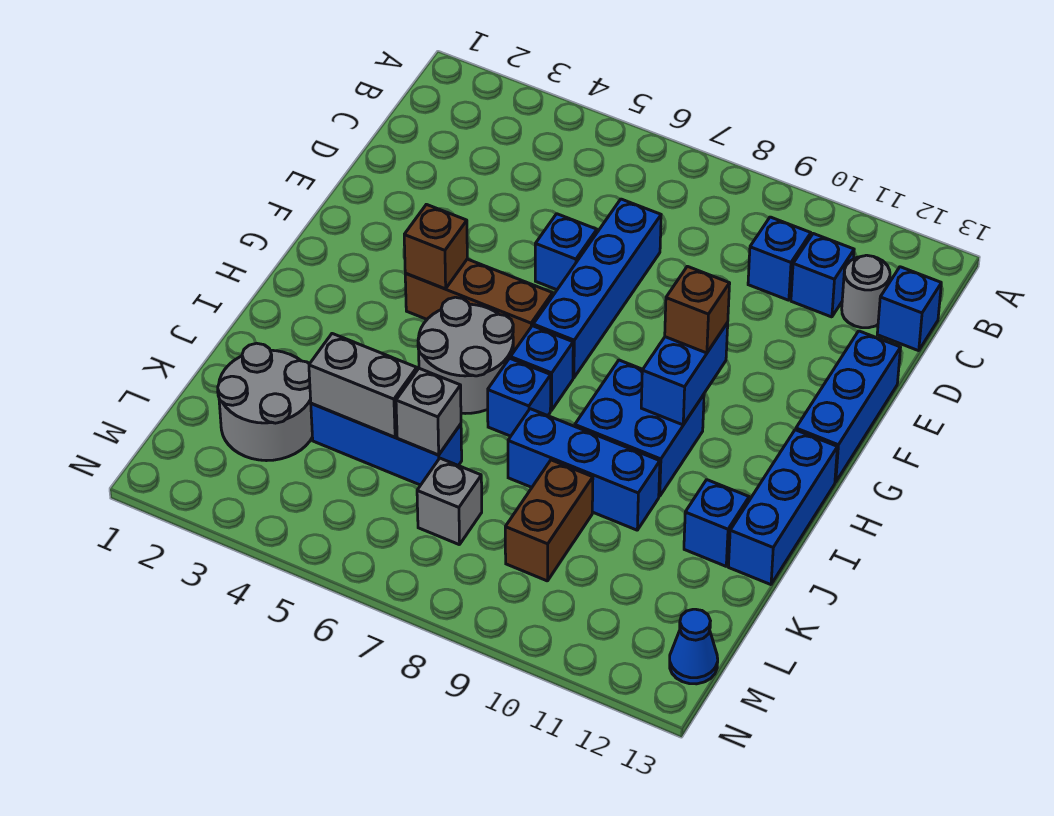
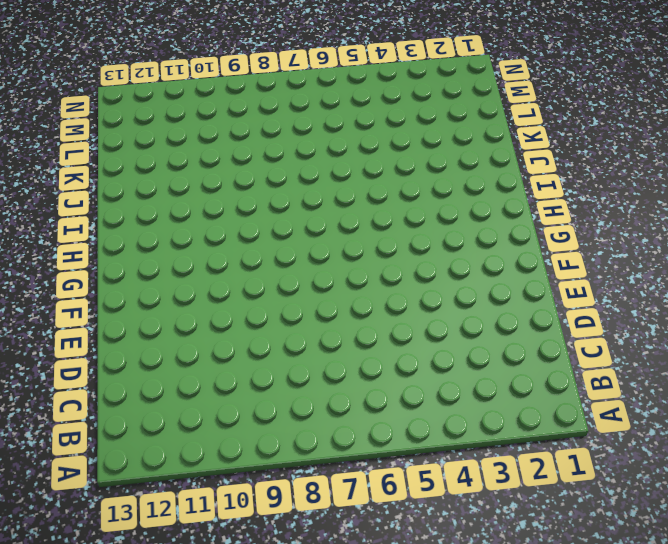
none -> blue brick C10 level 1
none -> blue brick C11 level 1
none -> grey round brick C12 level 1

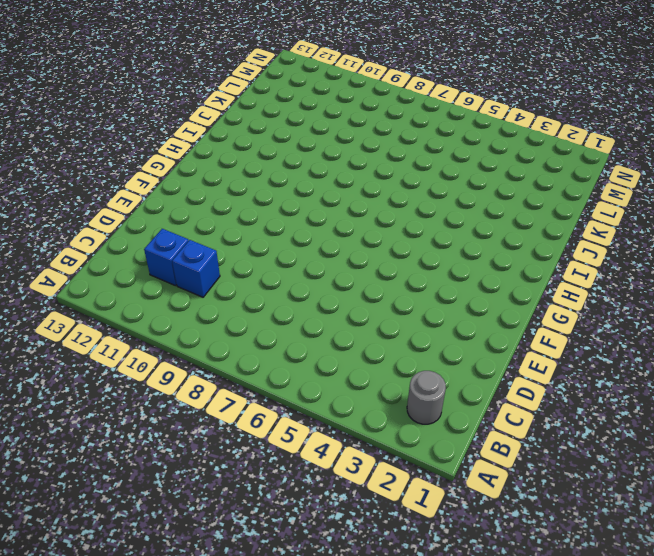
grey round brick B2 level 1 -> grey round brick C12 level 1
none -> blue brick C13 level 1
none -> blue brick D7:G7 level 1
none -> blue brick E6 level 1

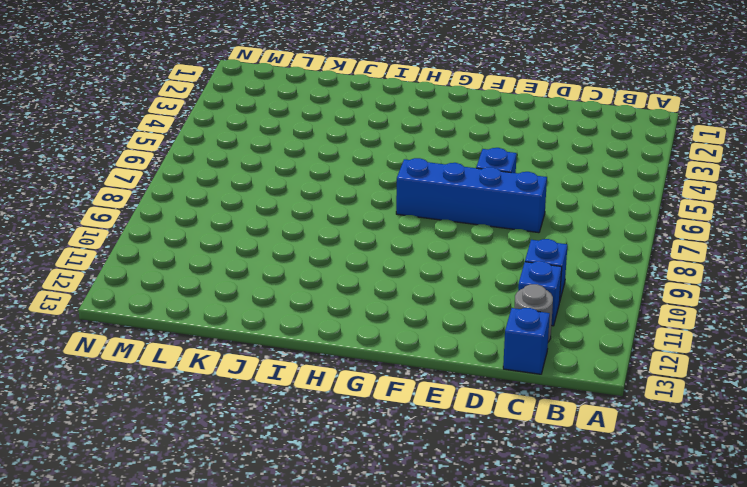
none -> blue brick E13:G13 level 1
none -> brown brick G4:G6 level 1
none -> grey round brick H5:I6 level 1

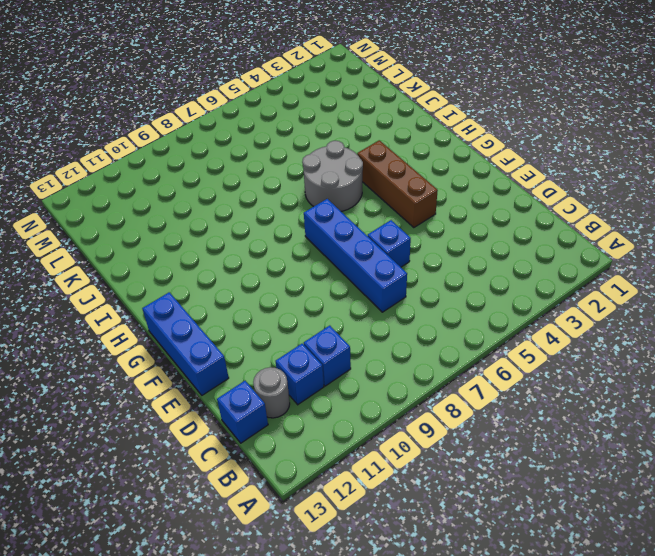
brown brick F4:H4 level 1 -> brown brick G4:G6 level 1
none -> blue brick H7 level 1
none -> blue brick H9:I10 level 1
none -> blue brick H13:J13 level 1

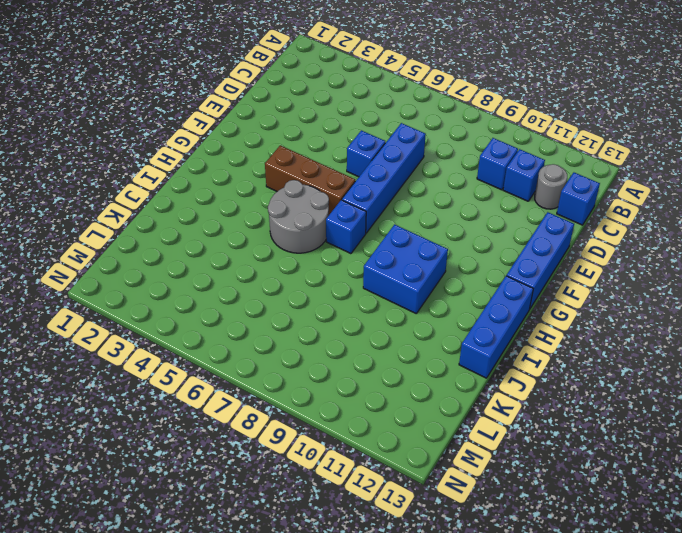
none -> blue brick I7 level 1
none -> blue brick J8:J10 level 1
none -> blue brick J12 level 1

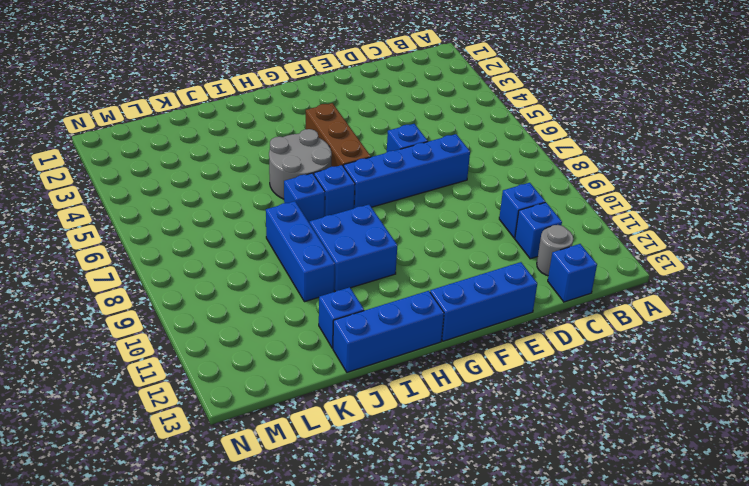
none -> grey round brick K2:L3 level 1
none -> blue brick K4:K6 level 1
none -> brown brick K9:L9 level 1

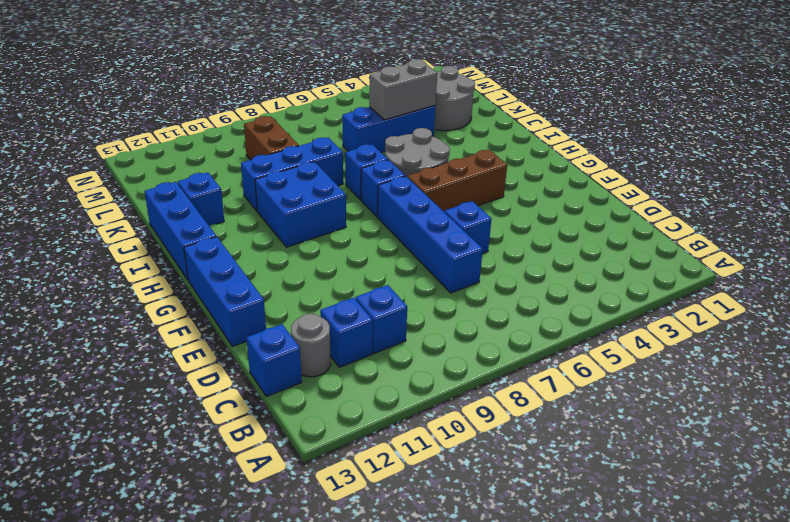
none -> grey brick L7 level 1
none -> blue cone M13 level 1
none -> brown brick G4 level 2

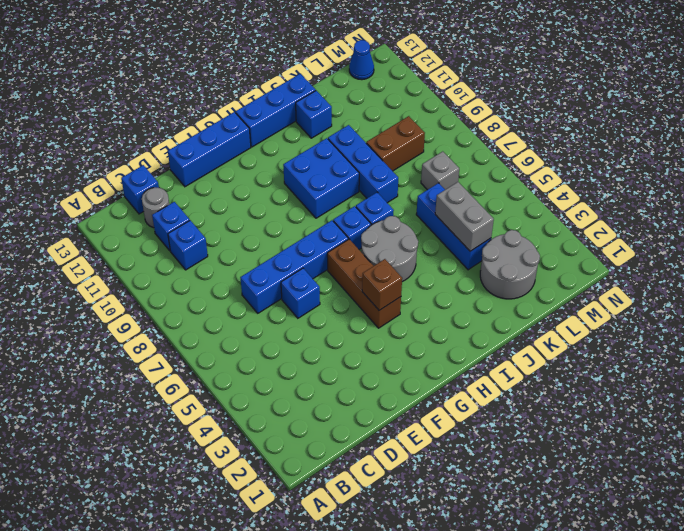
none -> blue brick G10:H10 level 2
none -> grey brick K6 level 2
none -> brown brick G10 level 3

